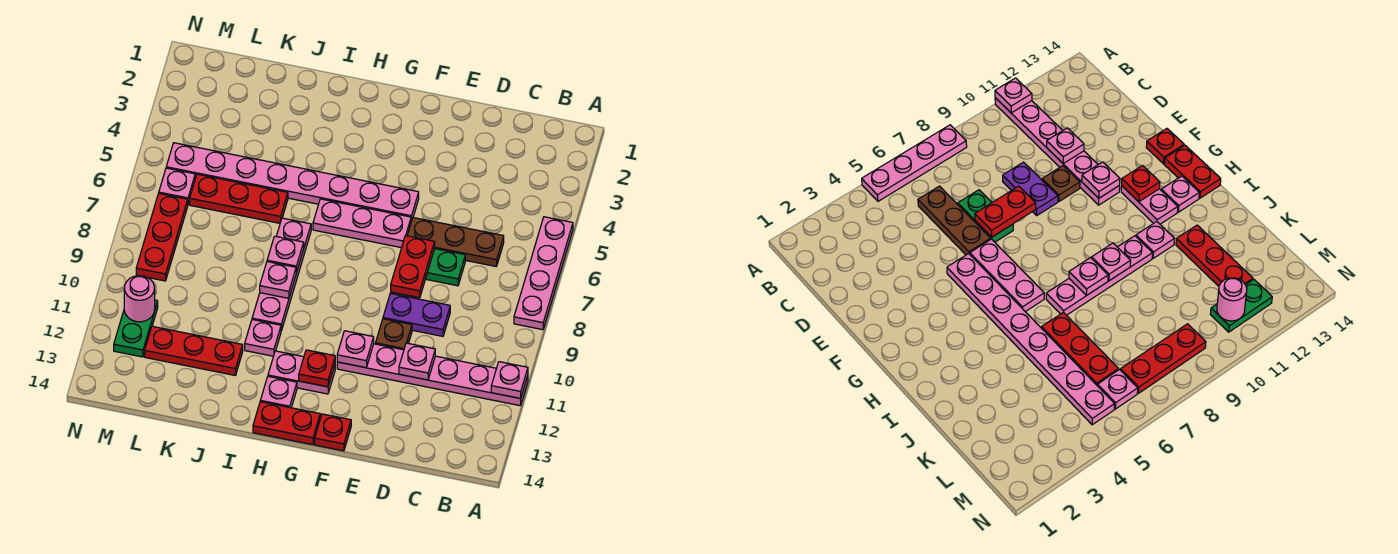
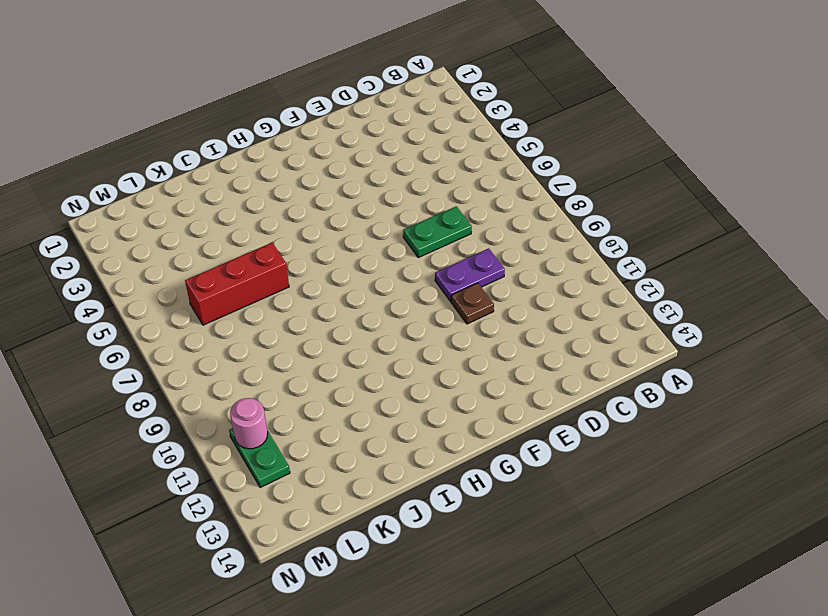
red brick J6:L6 level 1 -> red plate J6:L6 level 1
none -> pink plate A5:A8 level 1
none -> pink plate A11:F11 level 1
none -> brown plate C6:E6 level 1

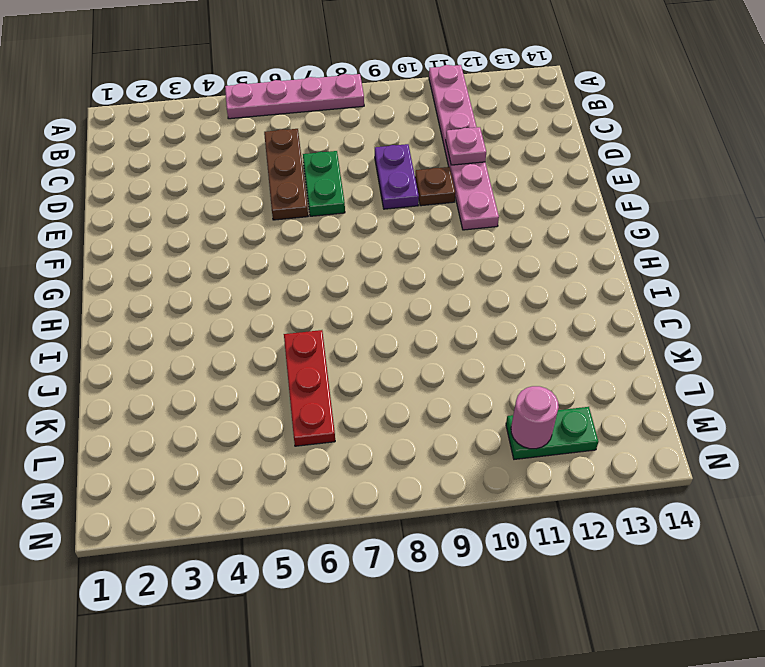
none -> pink plate F5:M5 level 1
none -> pink plate F6:H6 level 1
none -> red plate F14 level 1

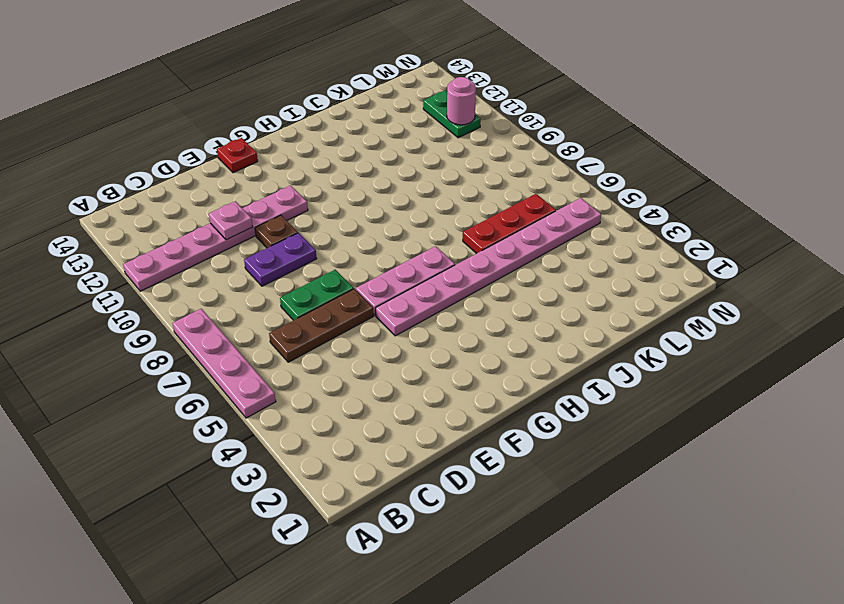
none -> pink plate G12:H12 level 1
none -> red plate G14:H14 level 1
none -> pink plate H13 level 1

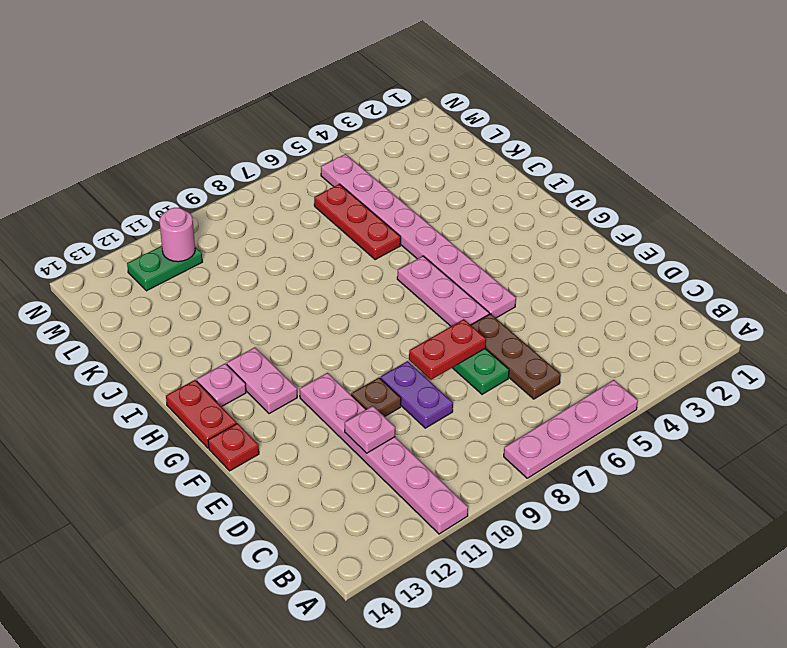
none -> pink plate I7:I10 level 1
none -> pink plate I11 level 1
none -> red plate J12:L12 level 1

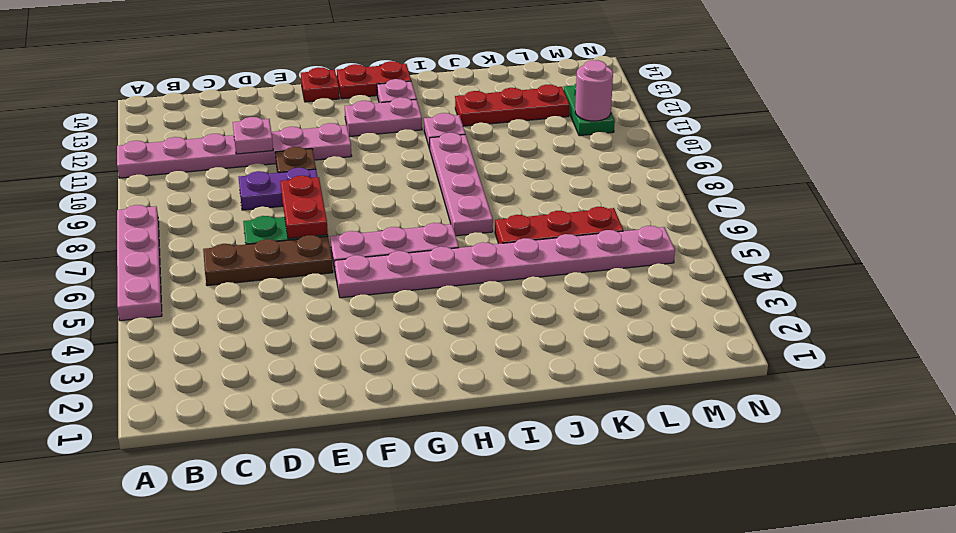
none -> pink plate M6 level 1
none -> red plate M7:M9 level 1
none -> pink plate A11 level 2

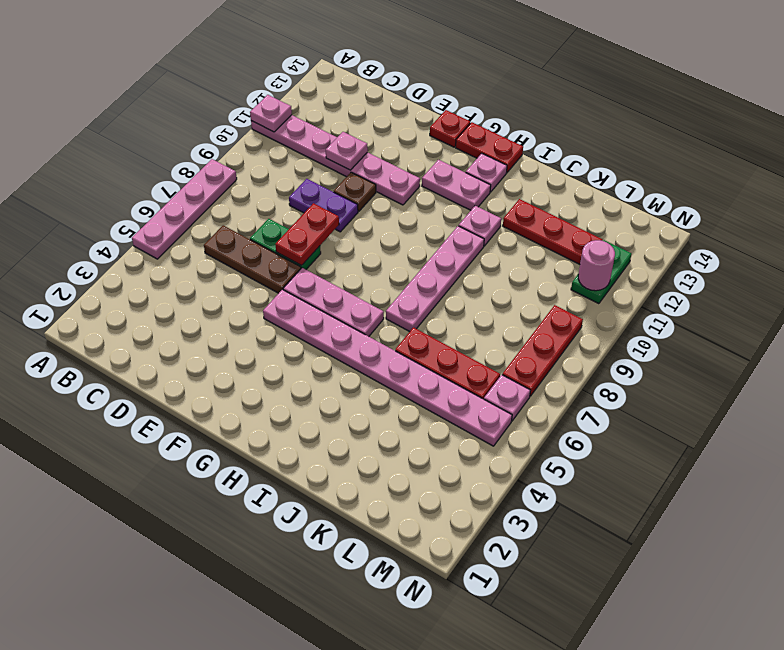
none -> pink plate F11 level 2
none -> red plate G12 level 2
none -> pink plate I8 level 2

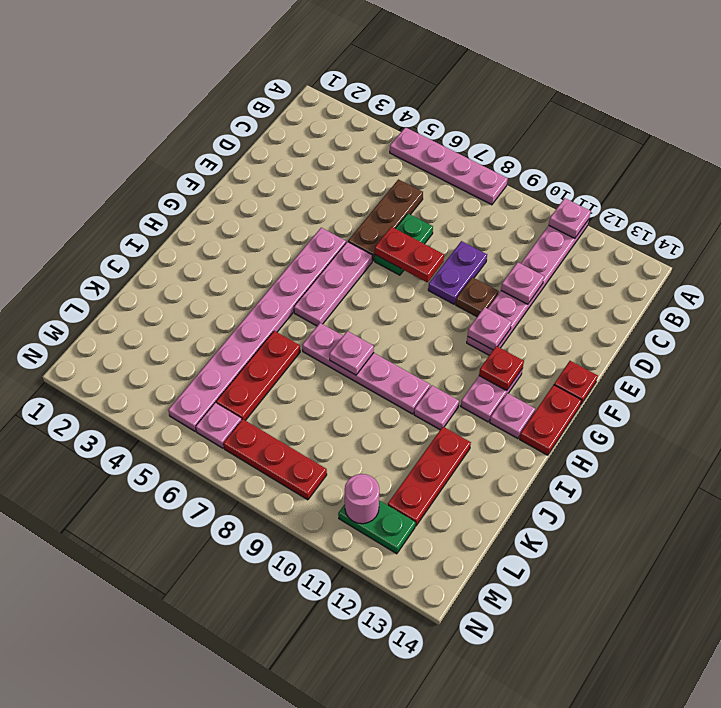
none -> pink plate I9 level 2

